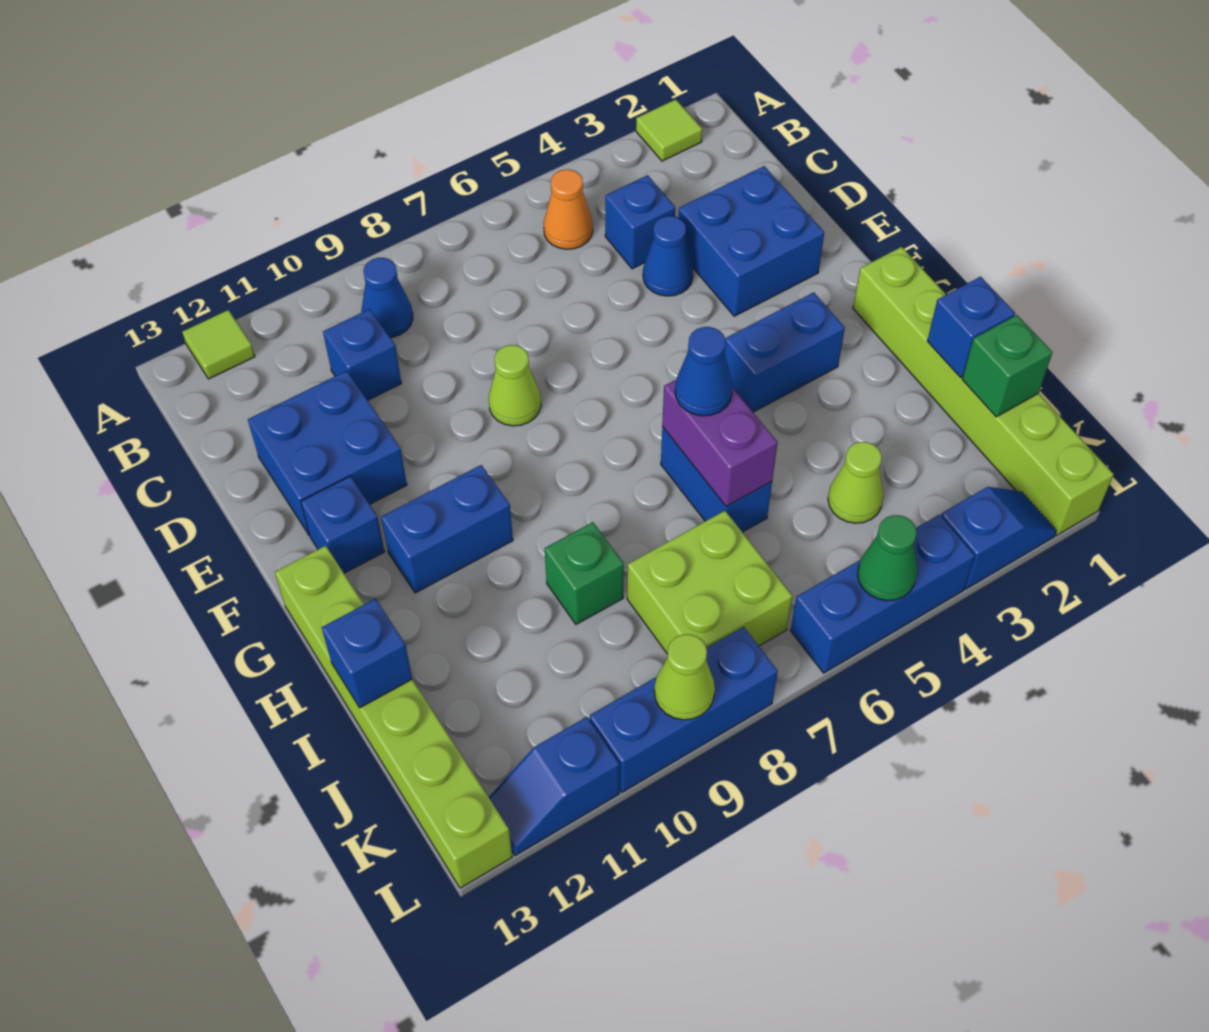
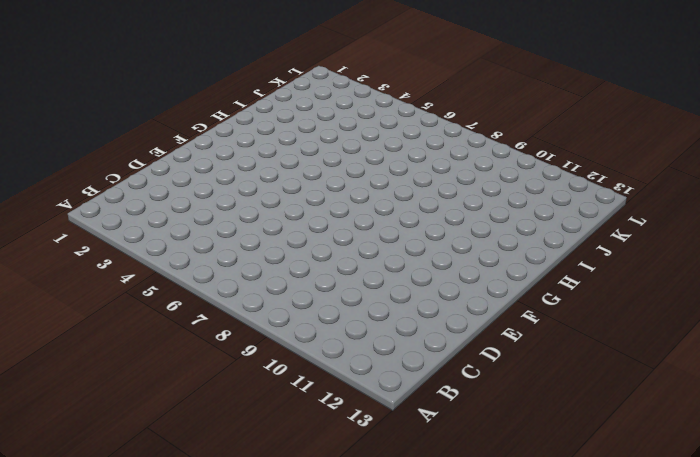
none -> lime tile A2 level 1
none -> lime tile A12 level 1
none -> orange cone B5 level 1
none -> blue cone B9 level 1

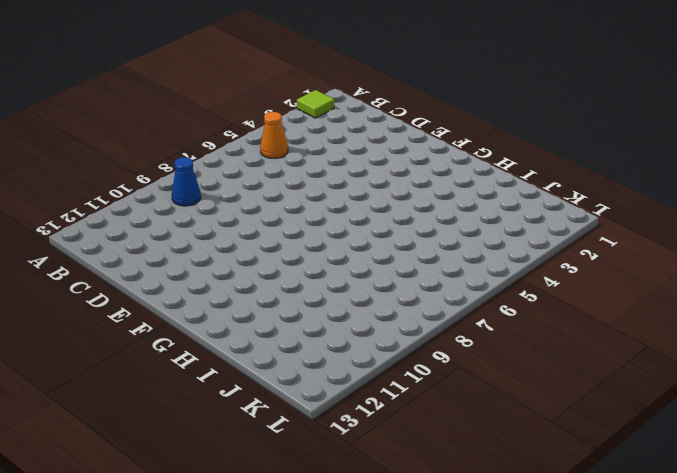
none -> lime tile A12 level 1
none -> blue brick C4 level 1
none -> blue brick C10 level 1
none -> blue brick D2:E3 level 1

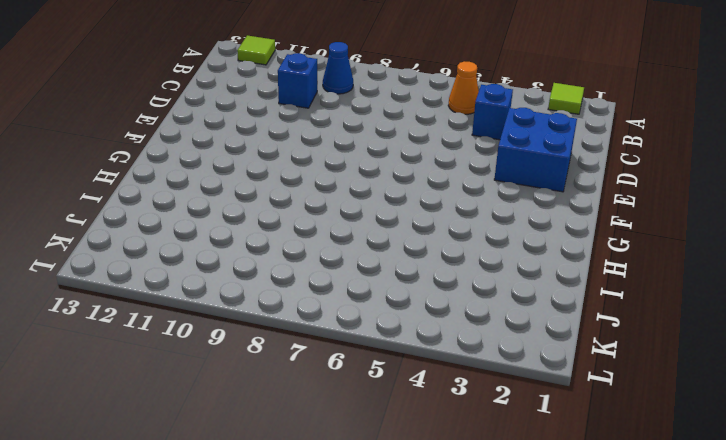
none -> blue cone D4 level 1
none -> blue brick D11:E12 level 1
none -> lime cone E8 level 1
none -> blue brick F12 level 1

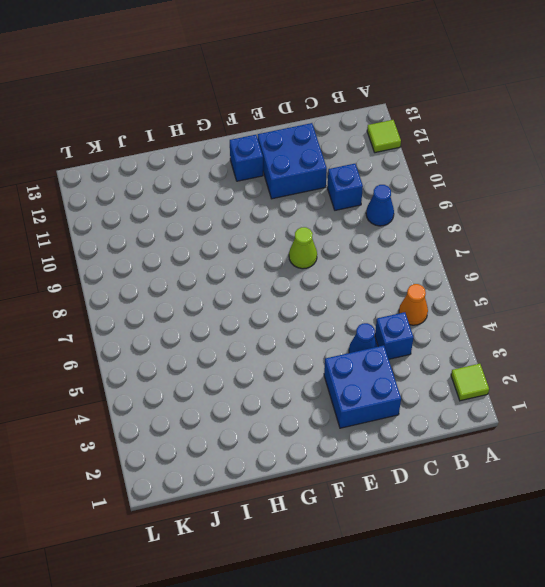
none -> lime brick G1:L1 level 1
none -> blue brick G3:G4 level 1
none -> blue brick G10:G11 level 1
none -> lime brick G13:L13 level 1

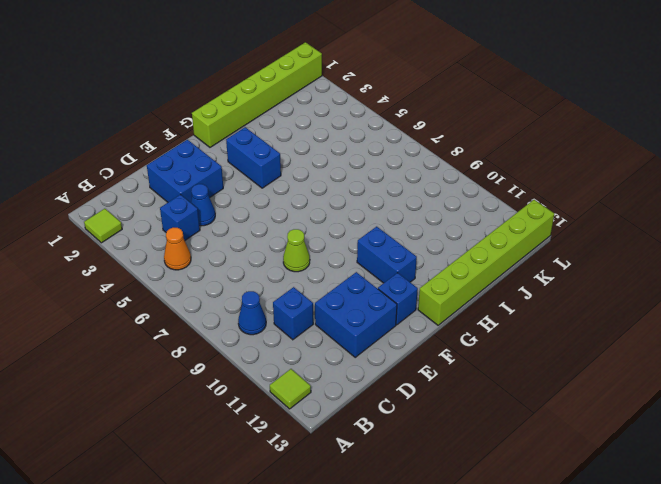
none -> blue brick H6:I6 level 1
none -> green brick I9 level 1
none -> lime cone J4 level 1
none -> lime brick J7:K8 level 1

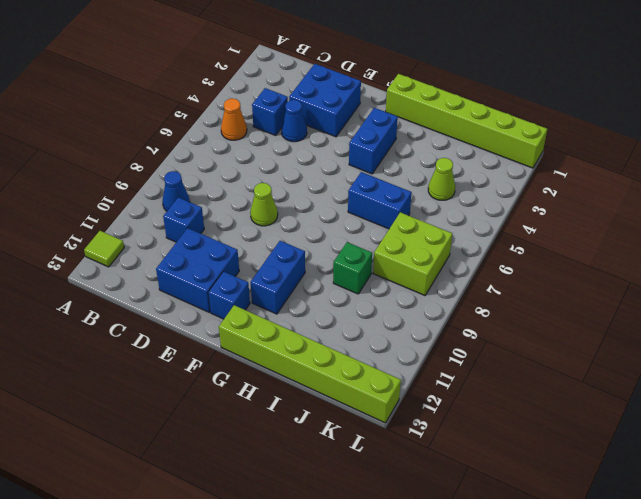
none -> lime tile A2 level 1
none -> blue slope L2:L3 level 1 top 3
none -> blue brick L4:L6 level 1
none -> blue brick L8:L10 level 1

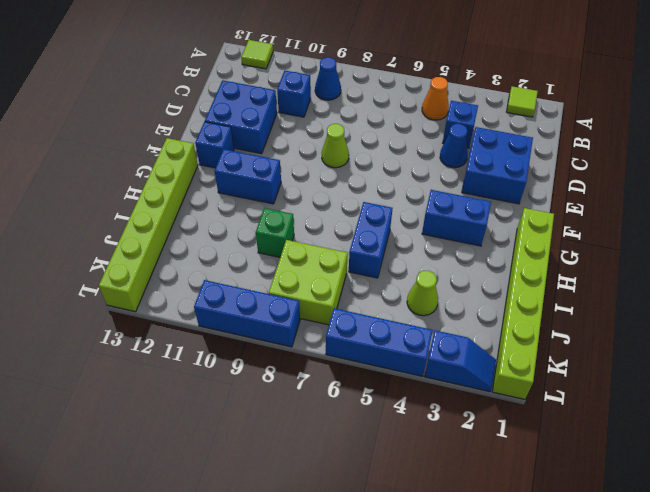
none -> blue slope L11:L12 level 1 top 11
none -> purple brick H6:I6 level 2
none -> blue brick I1 level 2
none -> blue brick I13 level 2

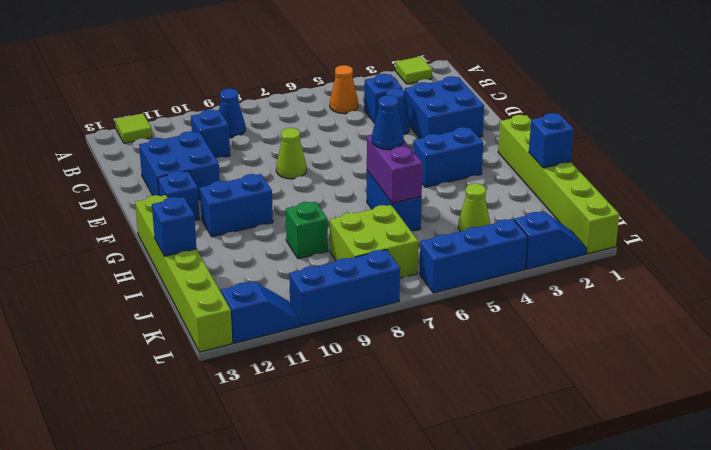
blue slope L11:L12 level 1 top 12 -> blue slope L11:L12 level 1 top 11
none -> green brick J1 level 2
none -> green cone L5 level 2
none -> lime cone L9 level 2

